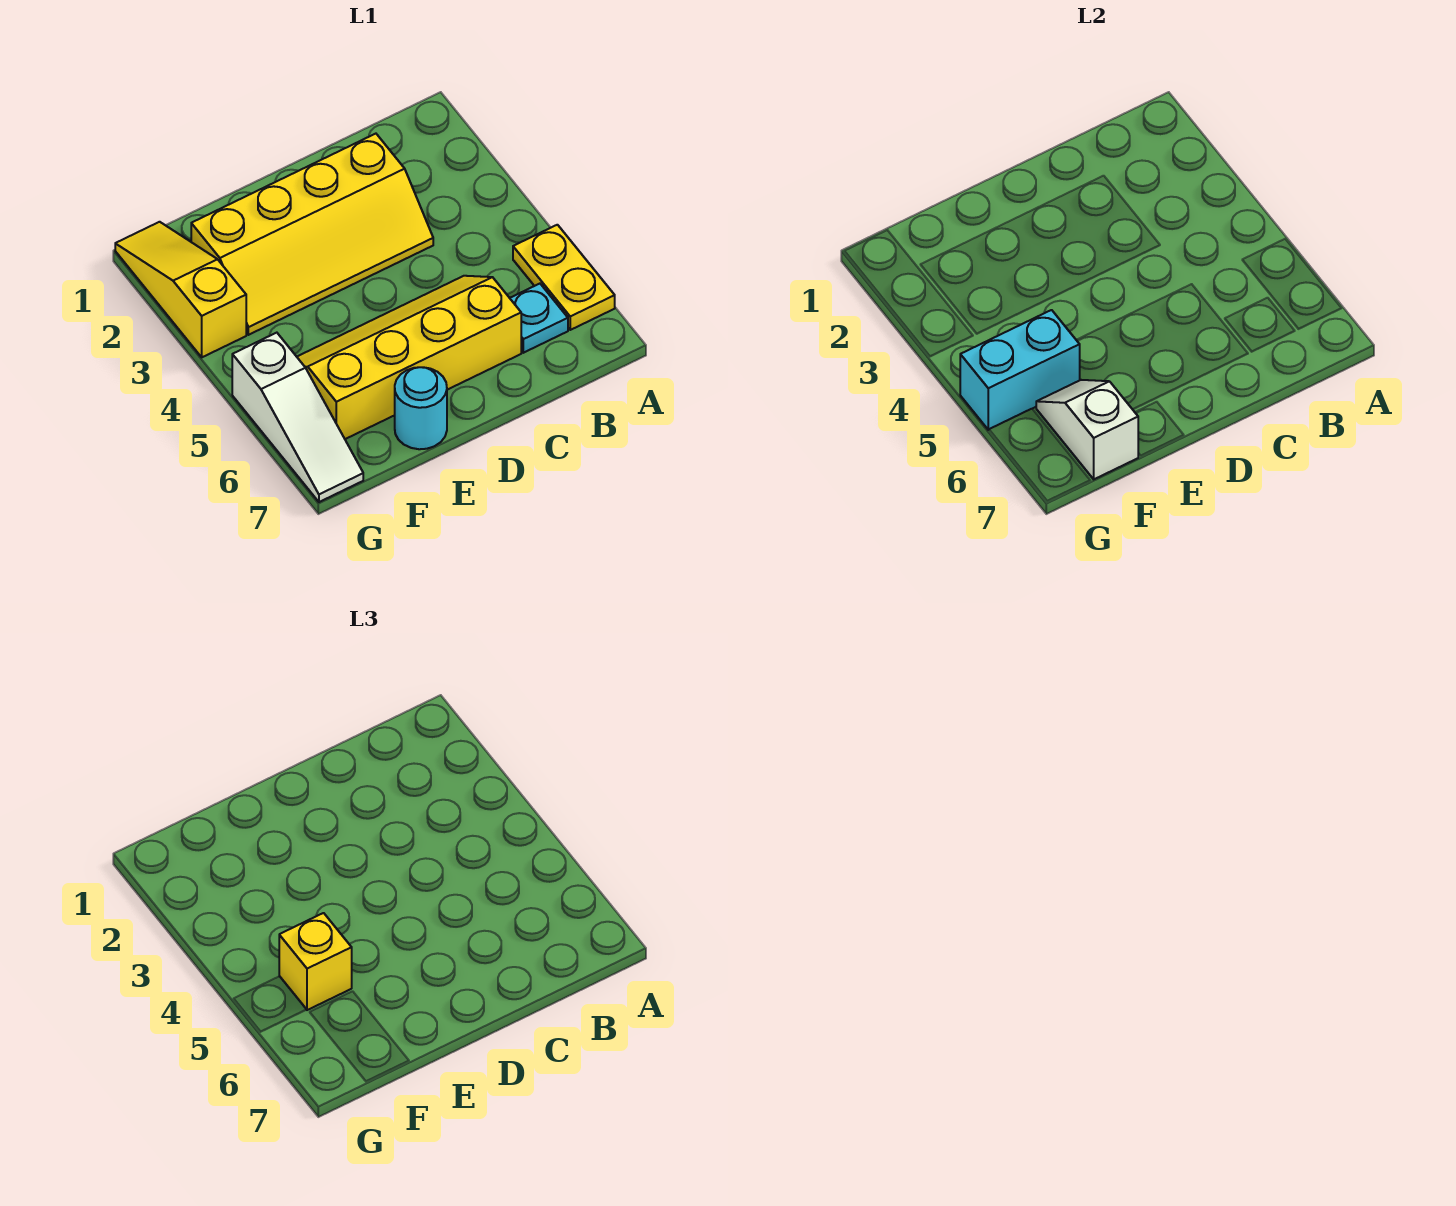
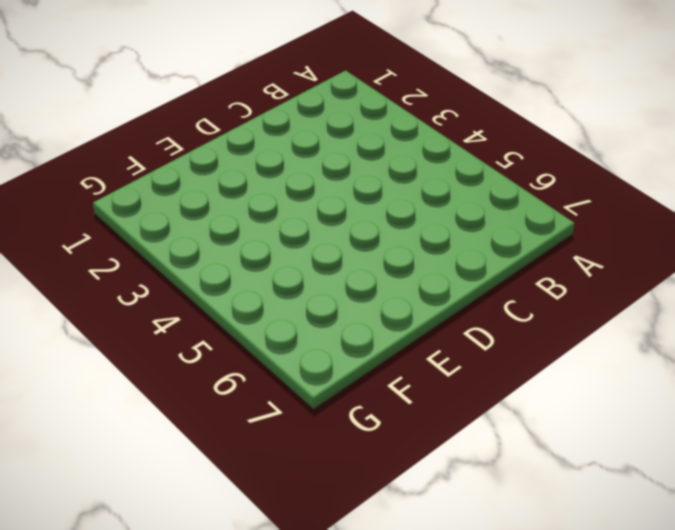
none -> yellow plate A5:A6 level 1
none -> cyan plate B6 level 1

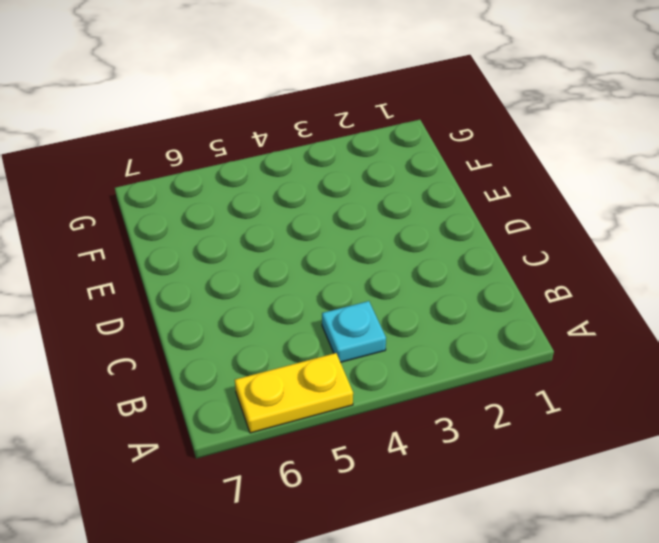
cyan plate B4 level 1 -> cyan plate B6 level 1
none -> yellow slope C2:F3 level 1 top 2
none -> yellow slope C5:F6 level 1 top 6

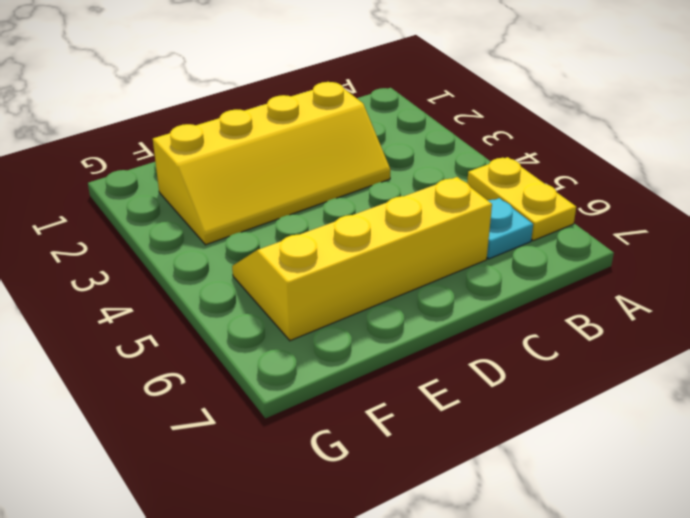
none -> cyan round brick E7 level 1
none -> yellow slope G1:G3 level 1 top 3

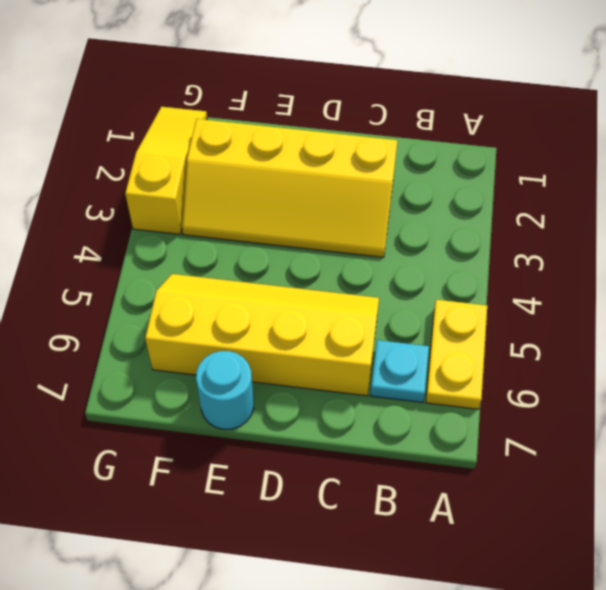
none -> white slope G5:G7 level 1 top 5
none -> cyan brick F5:G5 level 2

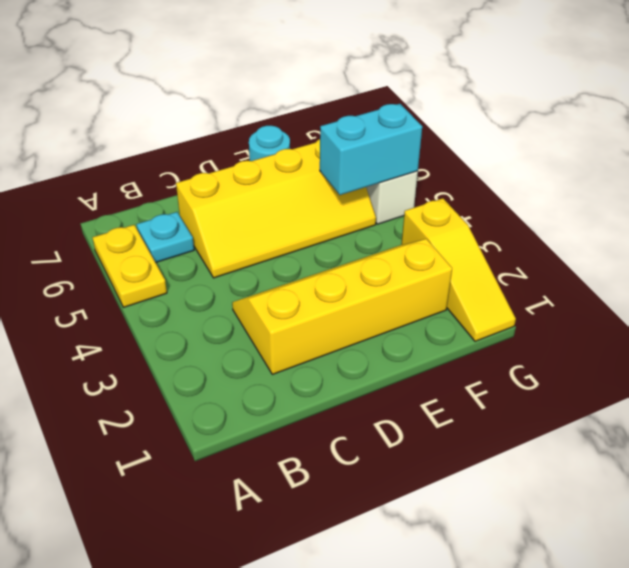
none -> white slope F6:F7 level 2 top 7
none -> yellow brick F5 level 3

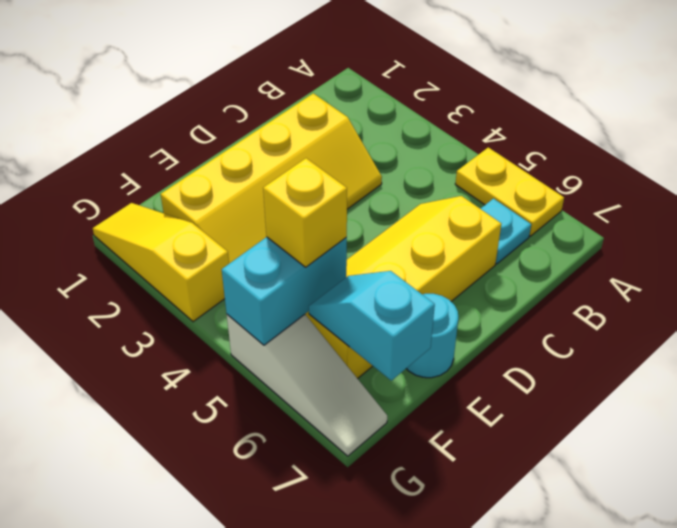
cyan slope F6:F7 level 2 top 7 -> white slope F6:F7 level 2 top 7

